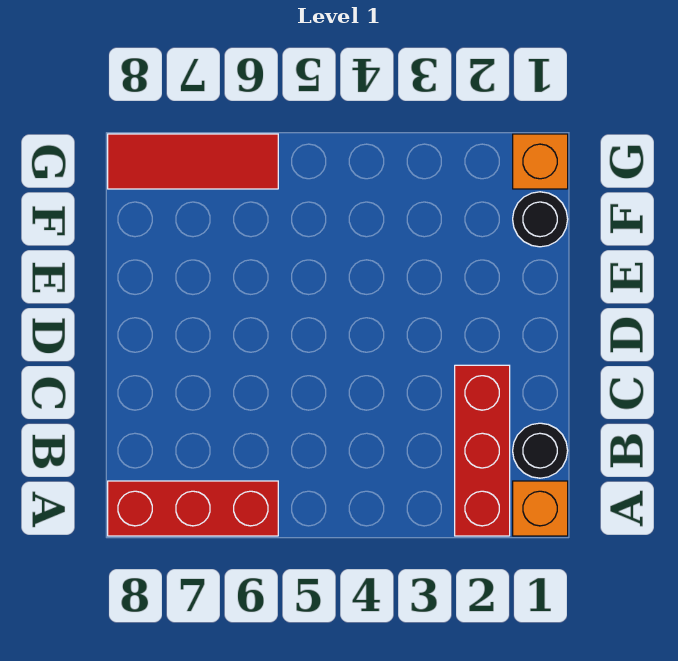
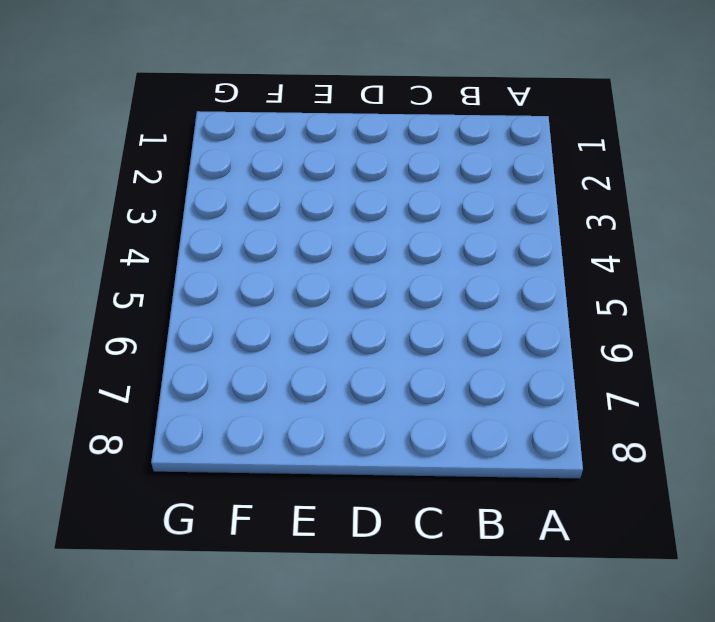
none -> orange brick A1 level 1
none -> red brick A2:C2 level 1

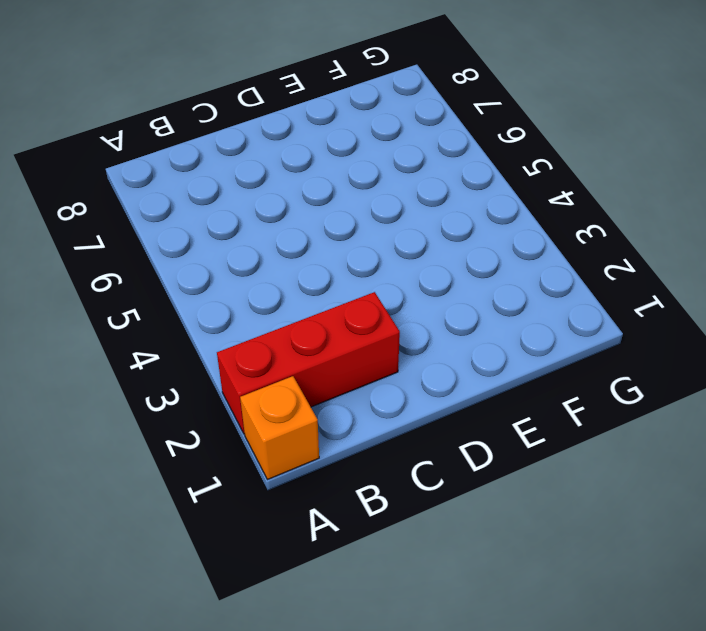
none -> red brick A6:A8 level 1
none -> black round brick B1 level 1

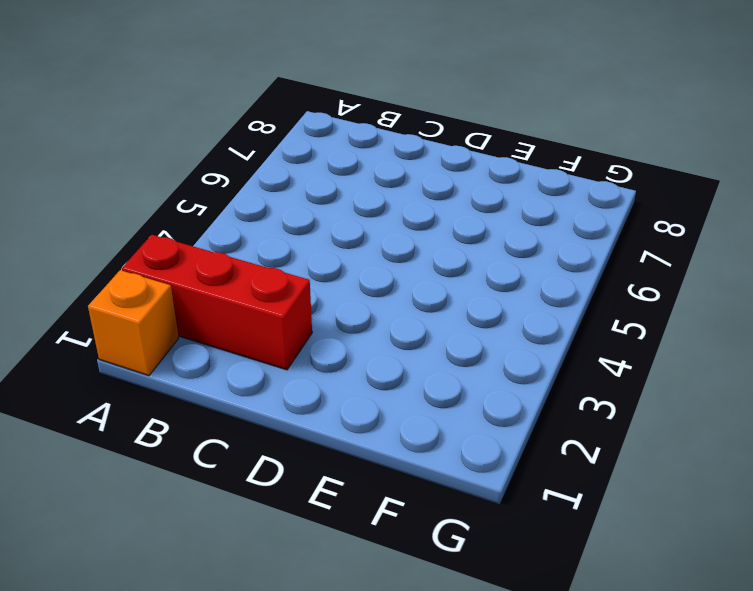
none -> red brick A6:A8 level 1
none -> black round brick B1 level 1

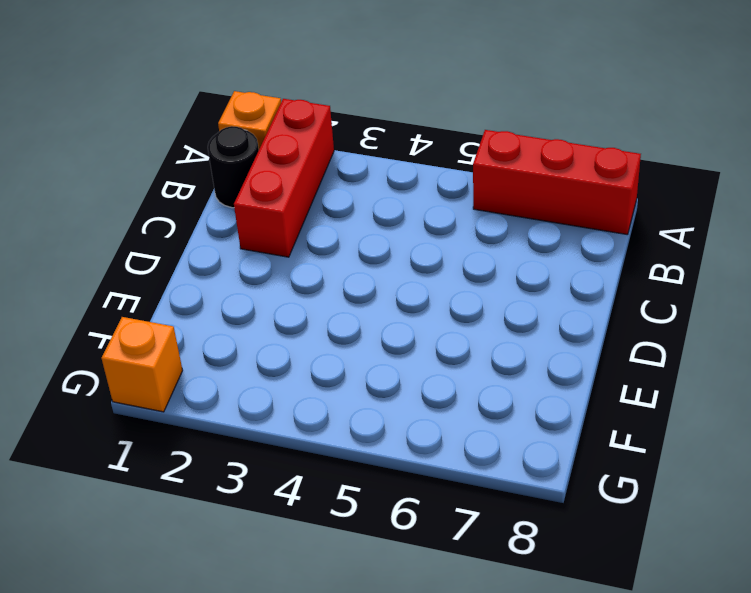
none -> black round brick F1 level 1
none -> red tile G6:G8 level 1

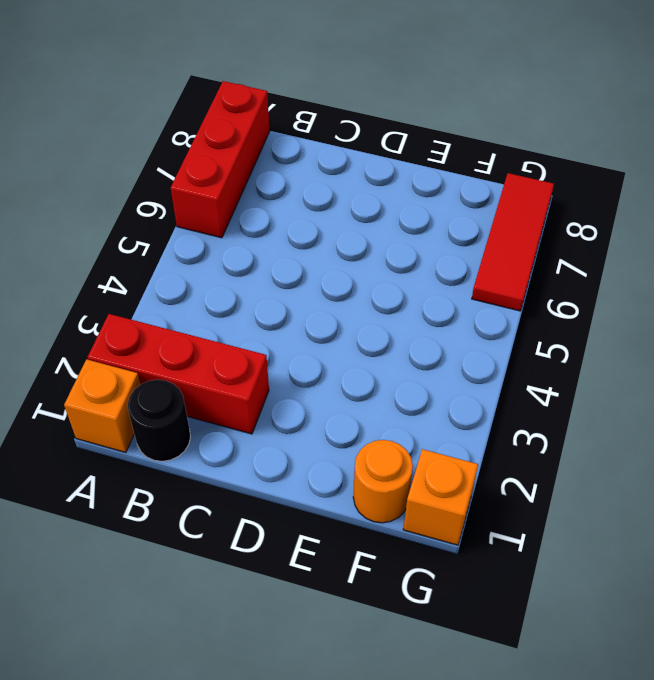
orange round brick F1 level 1 -> black round brick F1 level 1

